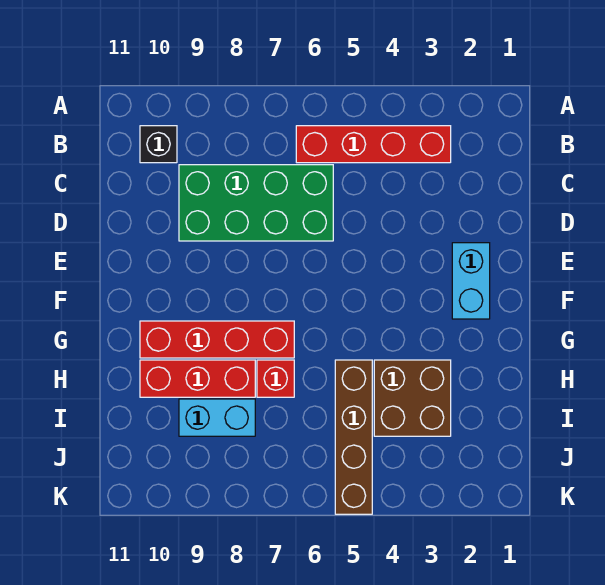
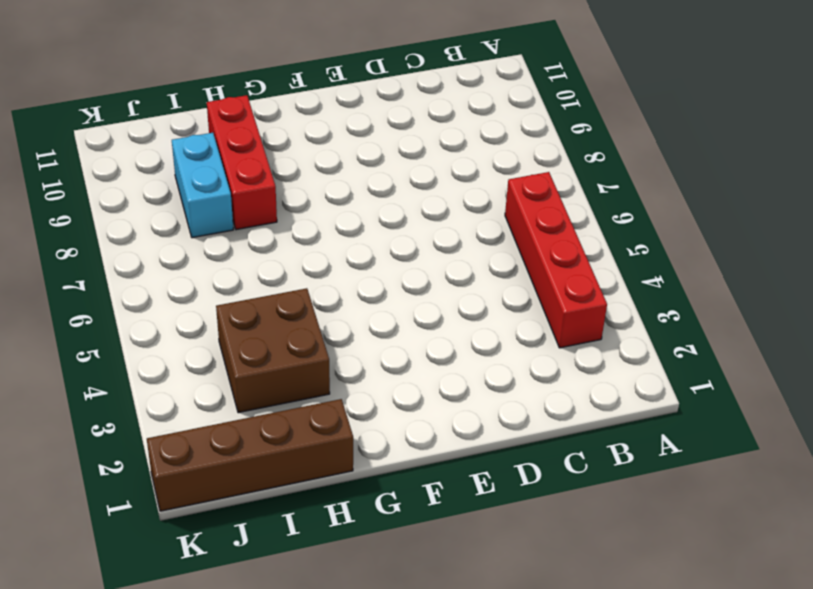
brown brick H1:K1 level 1 -> brown brick H5:K5 level 1
none -> black brick B10 level 1
none -> green brick C6:D9 level 1

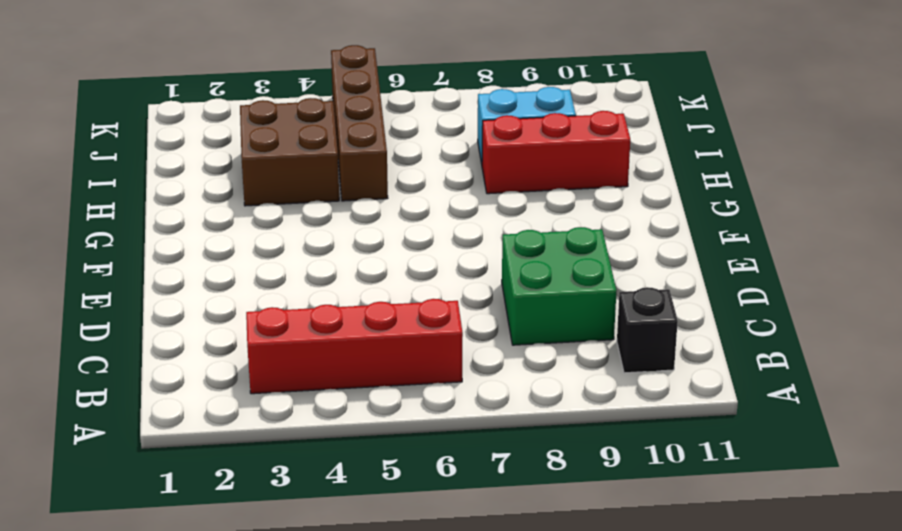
green brick C8:D9 level 1 -> green brick C6:D9 level 1
none -> cyan brick E2:F2 level 1
none -> red brick G7:G10 level 1

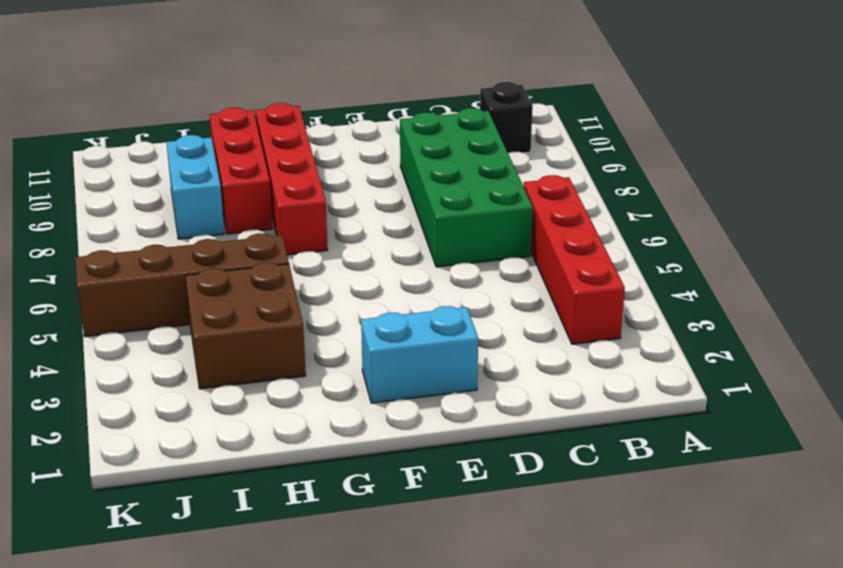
none -> red brick H7 level 1

